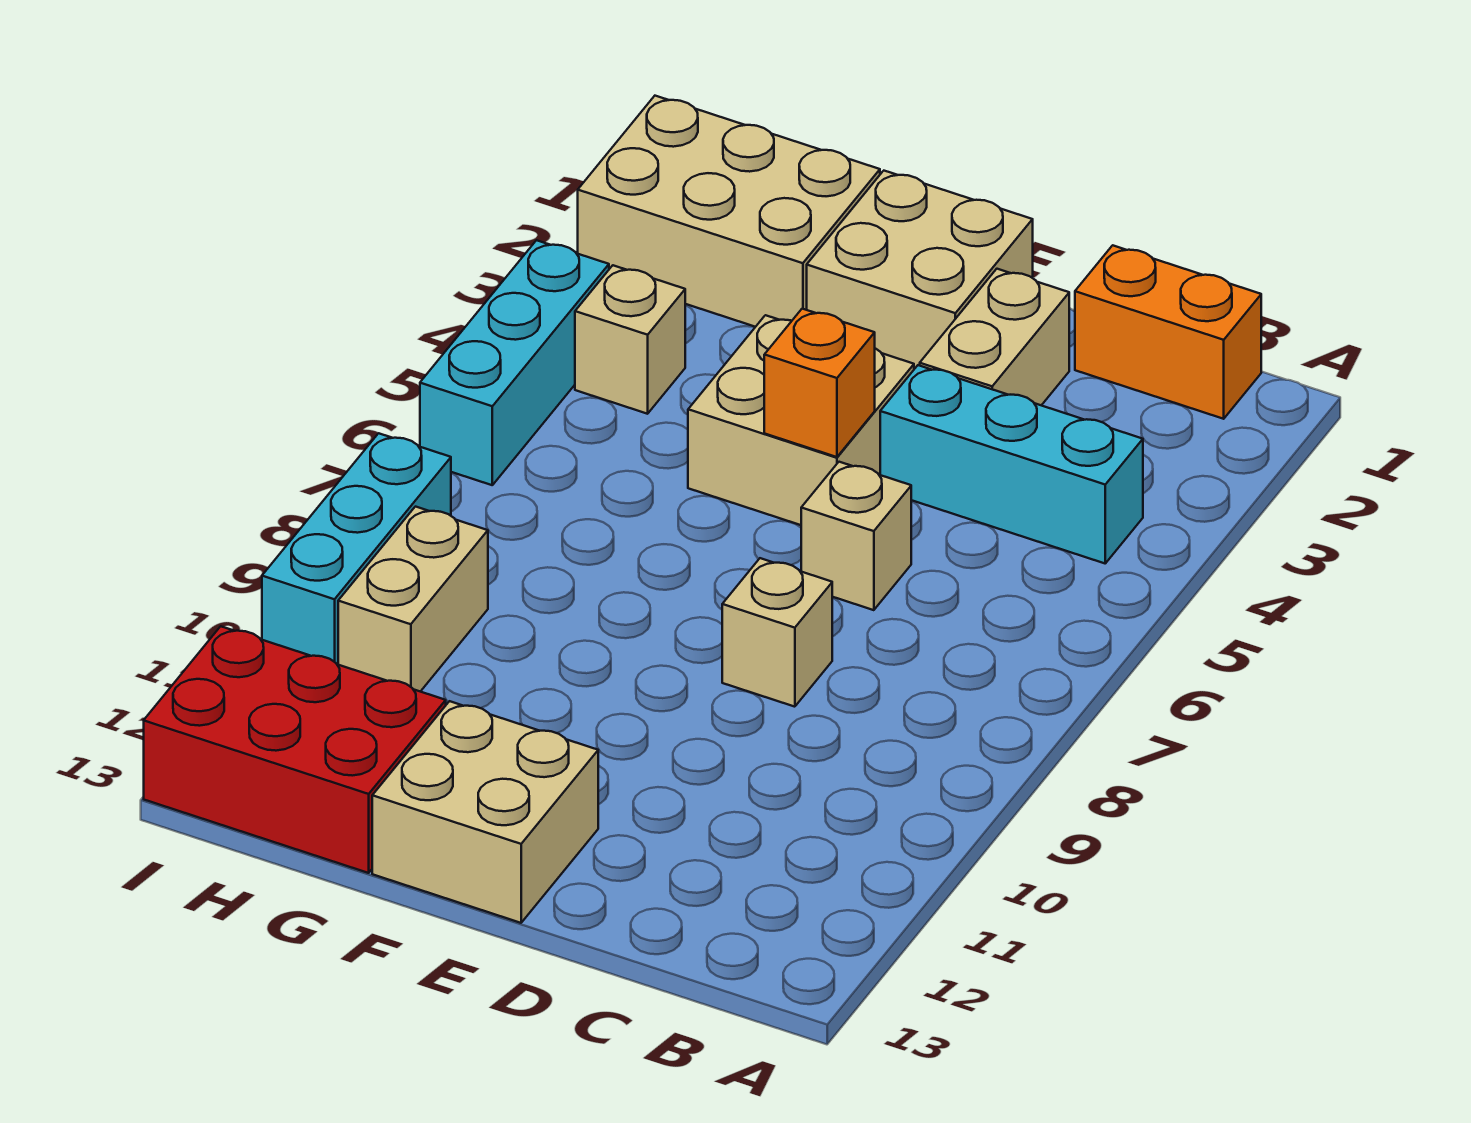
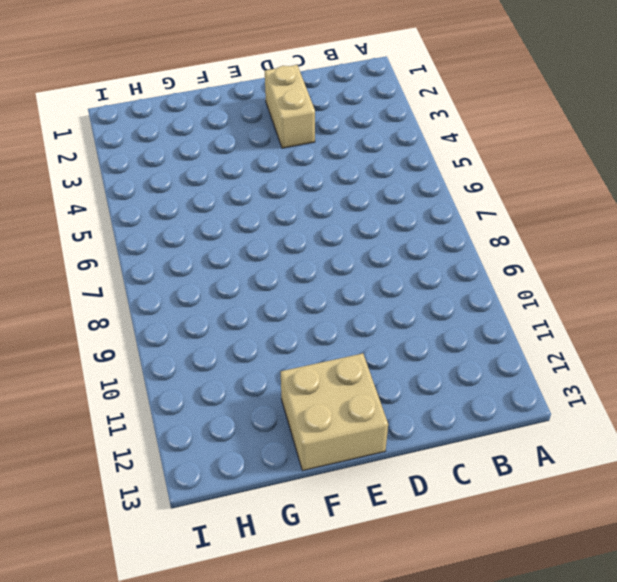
none -> orange brick B1:C1 level 1
none -> cyan brick B4:D4 level 1
none -> tan brick D6 level 1

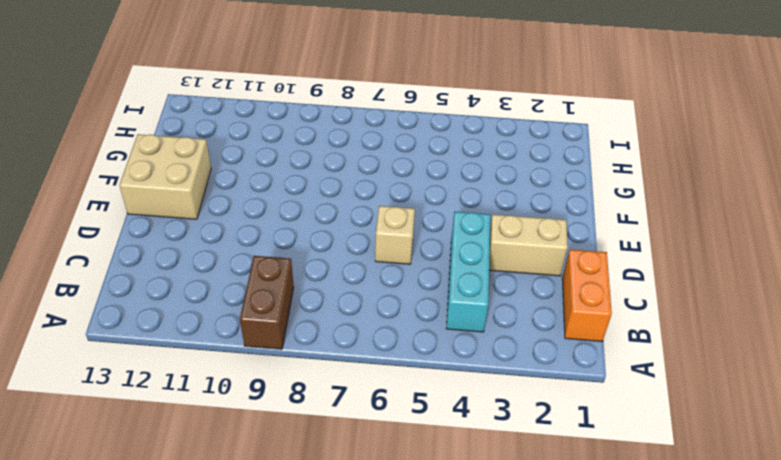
brown brick A9:B9 level 1 -> none
none -> tan brick D8 level 1
none -> tan brick E1:F2 level 1
none -> tan brick E4:F5 level 1

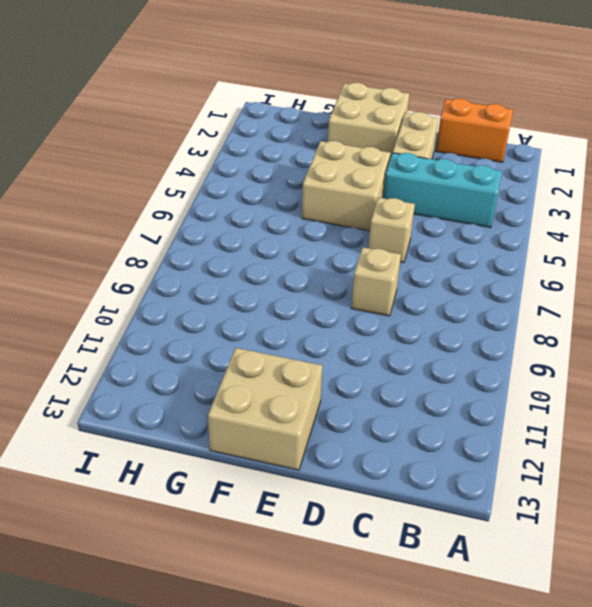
none -> tan brick G1:I2 level 1
none -> red brick G12:I13 level 1
none -> tan brick H4 level 1

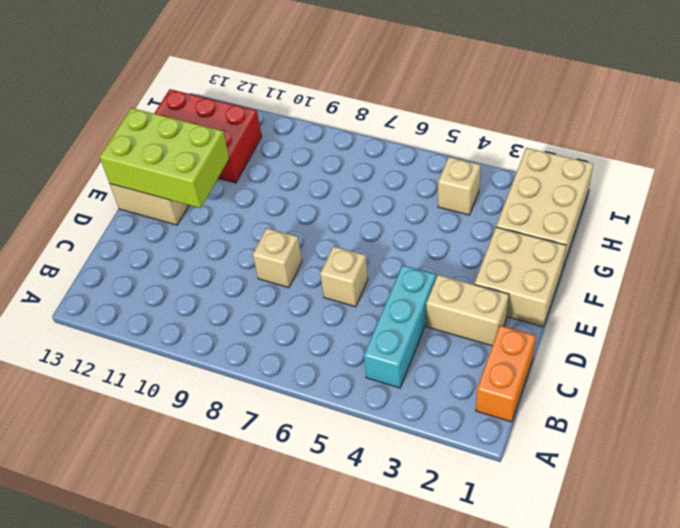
lime brick E11:F13 level 2 -> none
red brick G11:H13 level 1 -> red brick G12:I13 level 1
none -> tan brick E4:F5 level 1
none -> tan brick H9:H10 level 1
none -> cyan brick I4:I6 level 1

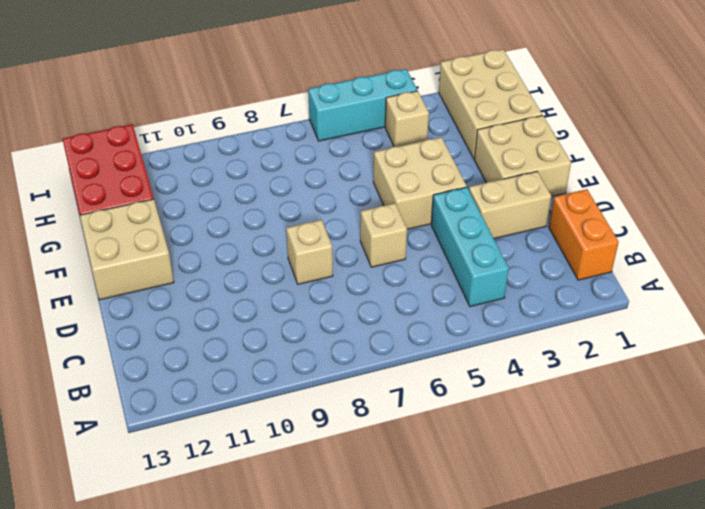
none -> tan brick H9:H10 level 1
none -> cyan brick I8:I10 level 1
none -> orange brick E5 level 2

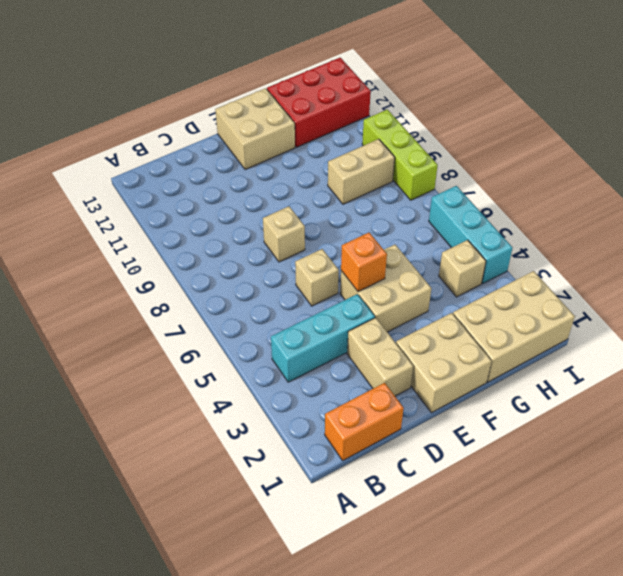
tan brick G9:H9 level 1 -> tan brick H9:H10 level 1
lime brick I8:I10 level 1 -> cyan brick I8:I10 level 1

